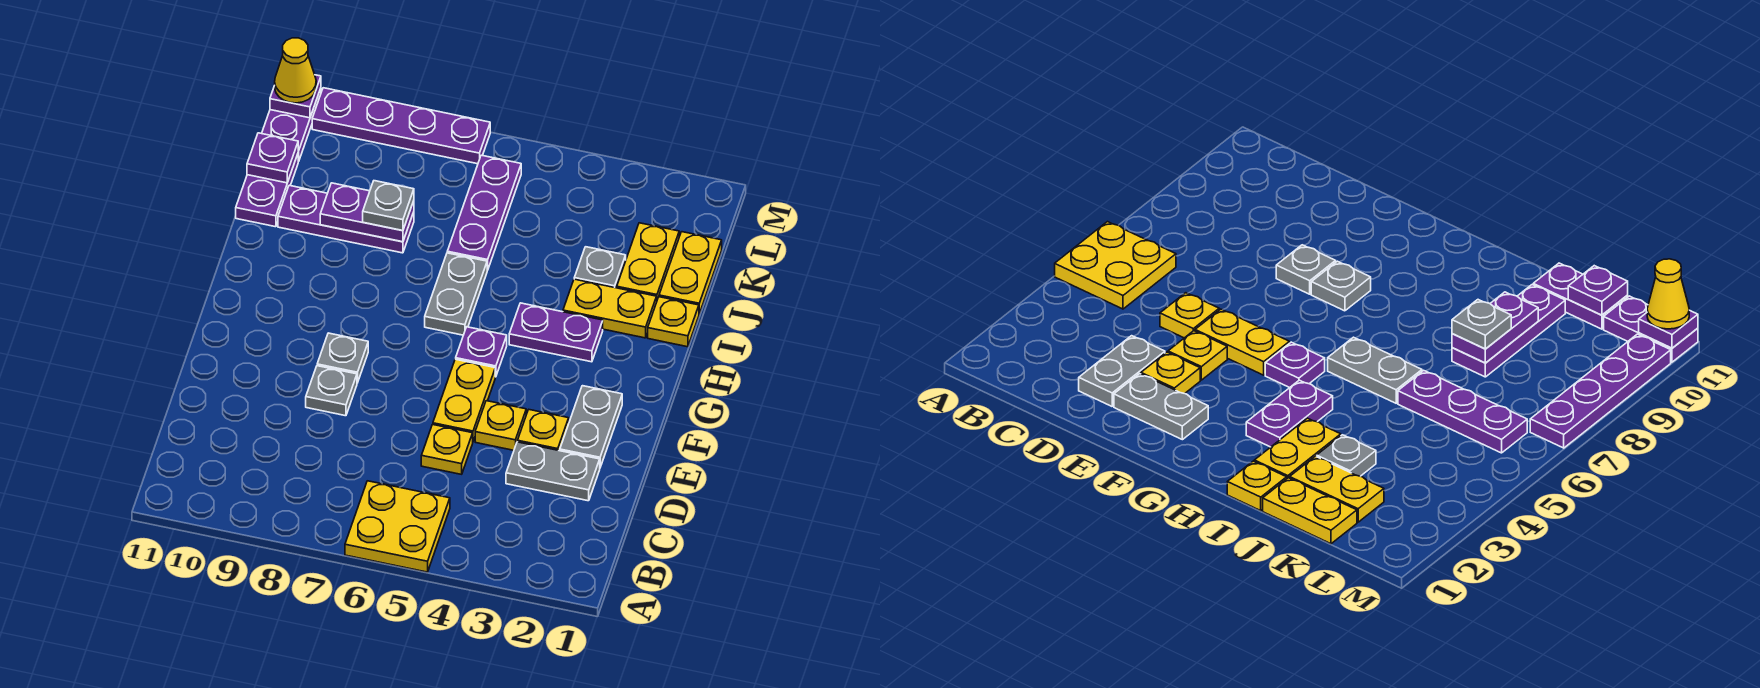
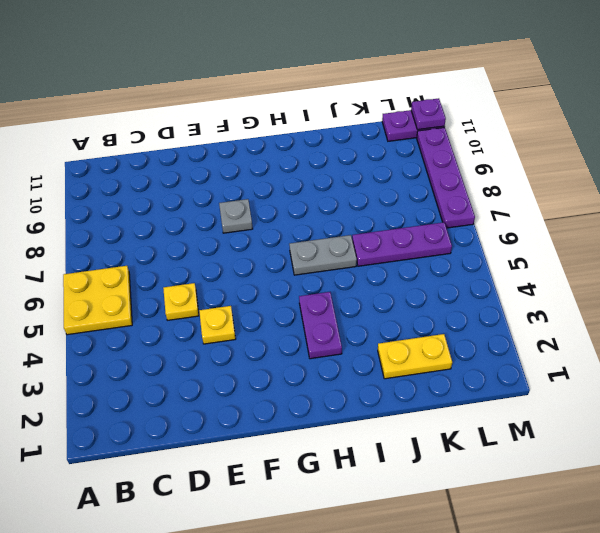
none -> grey plate D2:D3 level 1
none -> grey plate E2:F2 level 1
none -> yellow plate E3 level 1

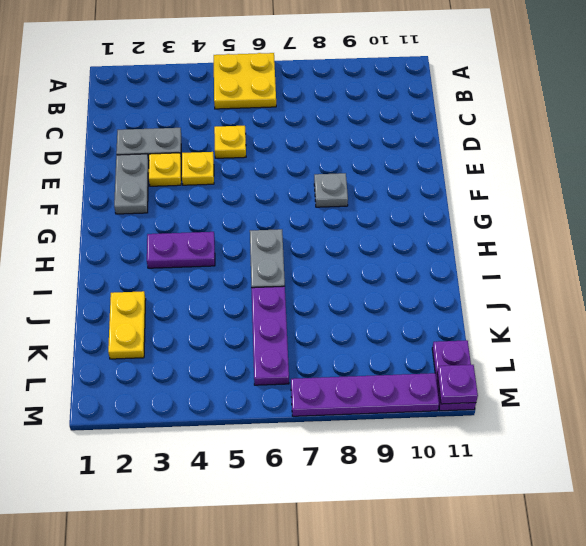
none -> yellow plate E5:F5 level 1
none -> grey plate E8 level 1
none -> purple plate G5 level 1

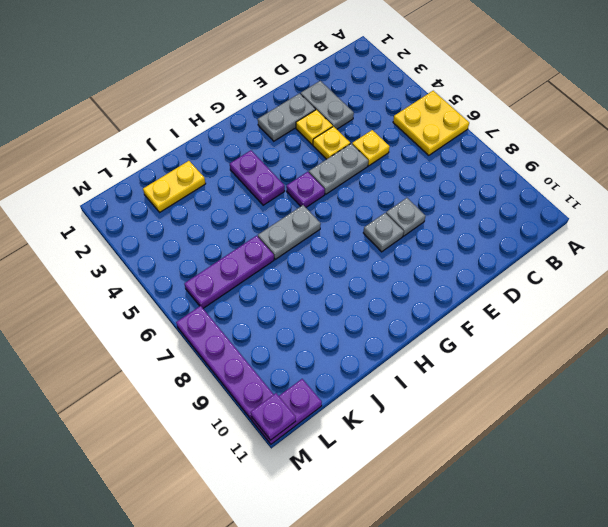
grey plate E5:F5 level 1 -> yellow plate E5:F5 level 1
none -> yellow plate I1 level 1
none -> yellow plate I2:I3 level 1
none -> yellow plate J1:K1 level 1

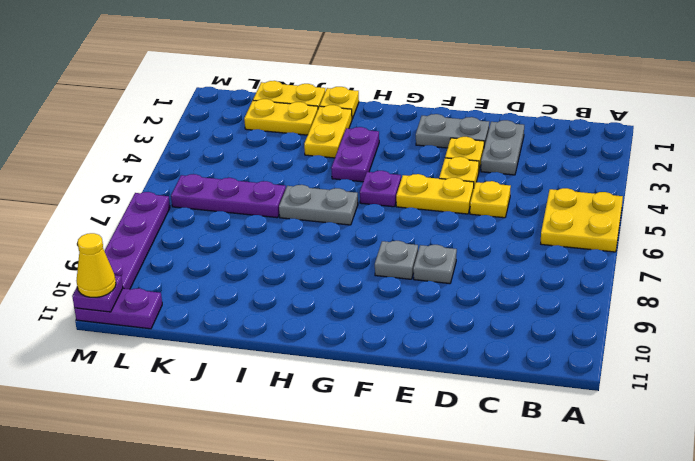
none -> grey plate J3 level 1
none -> purple plate J8:J10 level 1
none -> purple plate J11:K11 level 1

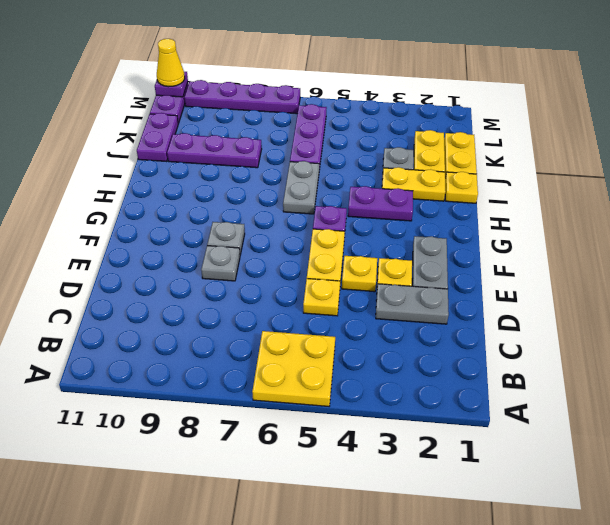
none -> purple plate J8:J9 level 2
none -> purple plate K11 level 2
none -> grey plate J8 level 3

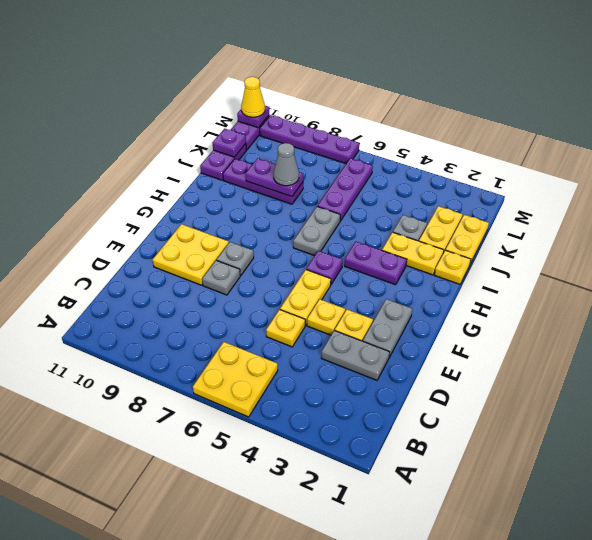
yellow plate E9:F10 level 1 -> none
grey cone J8 level 3 -> grey plate J8 level 3

